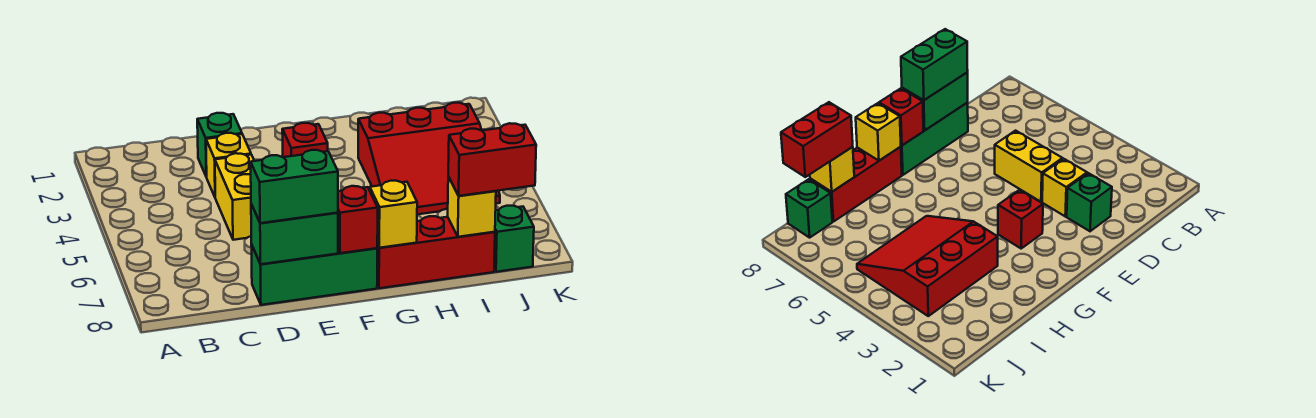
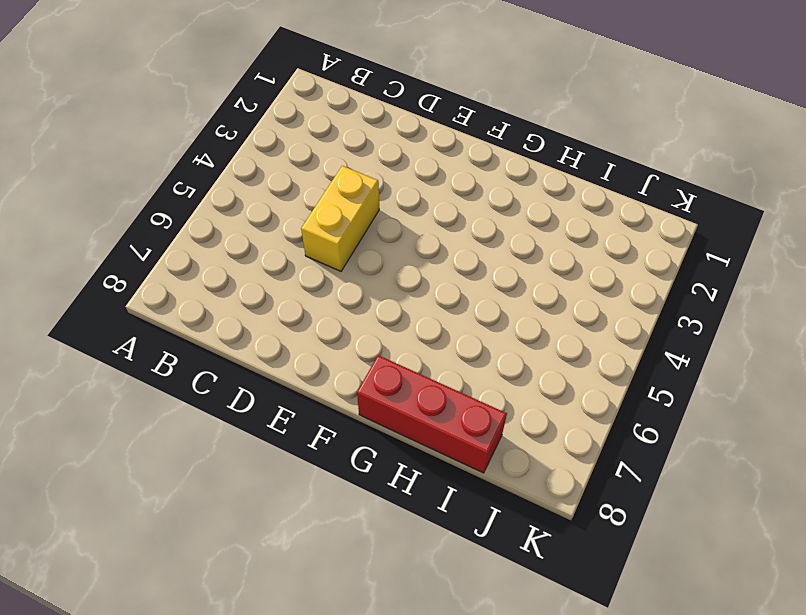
none -> green brick D2 level 1
none -> yellow brick D3 level 1
none -> green brick D8:F8 level 1

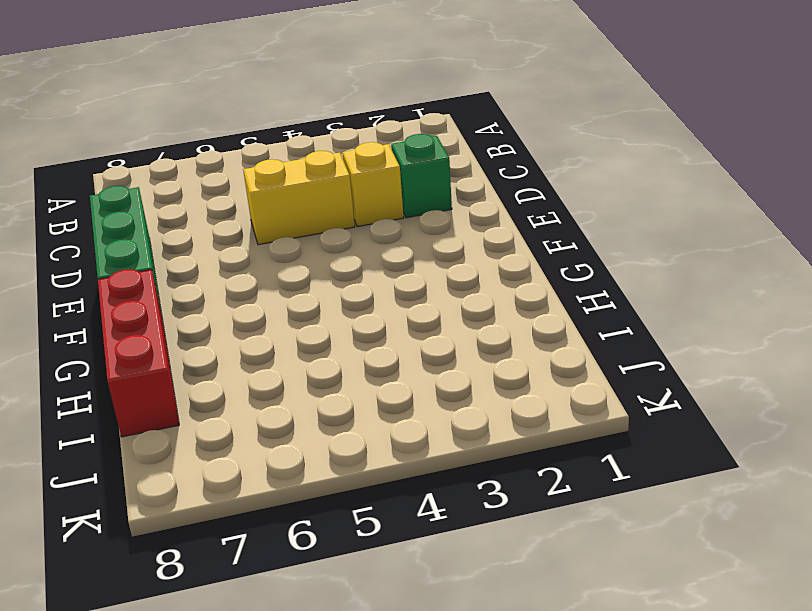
none -> red brick F3 level 1
none -> red slope H3:J5 level 1 top 3
none -> green brick J8 level 1

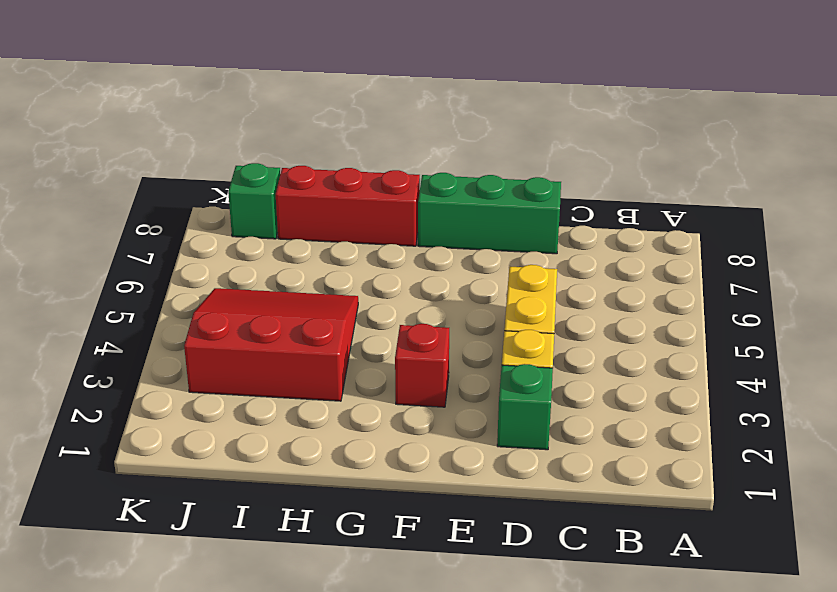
none -> green brick D8:E8 level 2
none -> red brick F8 level 2
none -> yellow brick G8 level 2

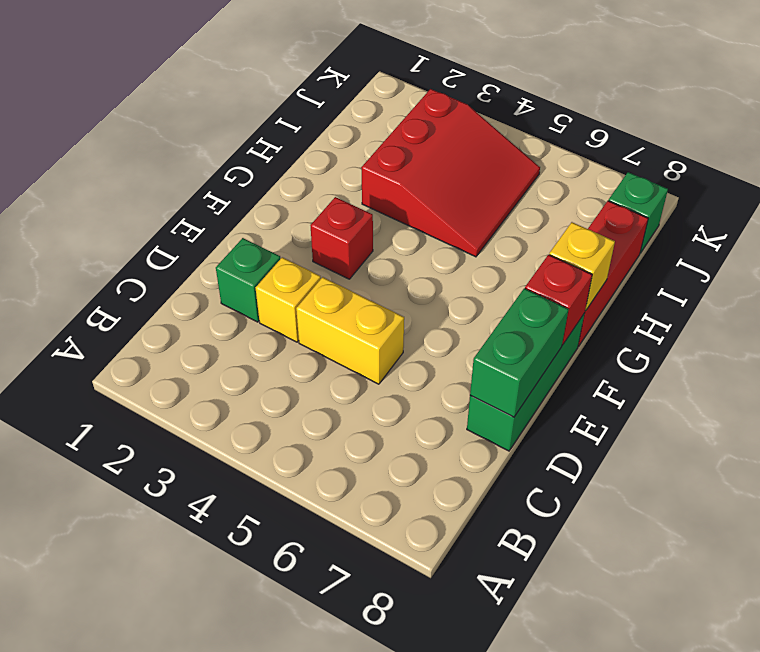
none -> yellow brick I8 level 2
none -> green brick D8:E8 level 3
none -> red brick I8:J8 level 3

